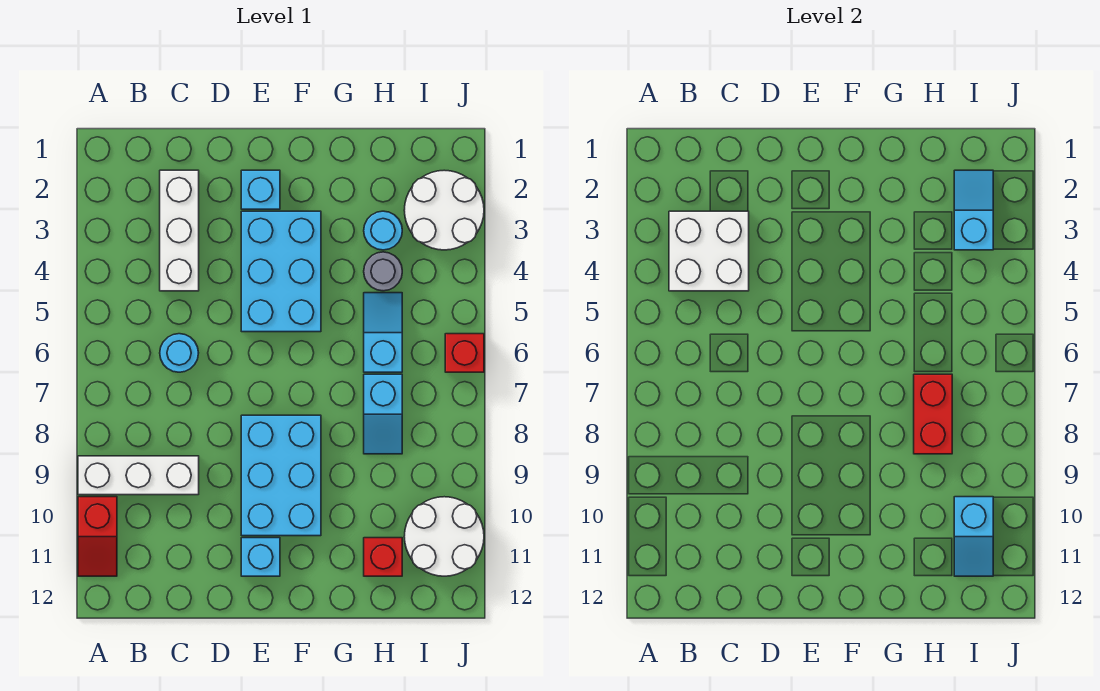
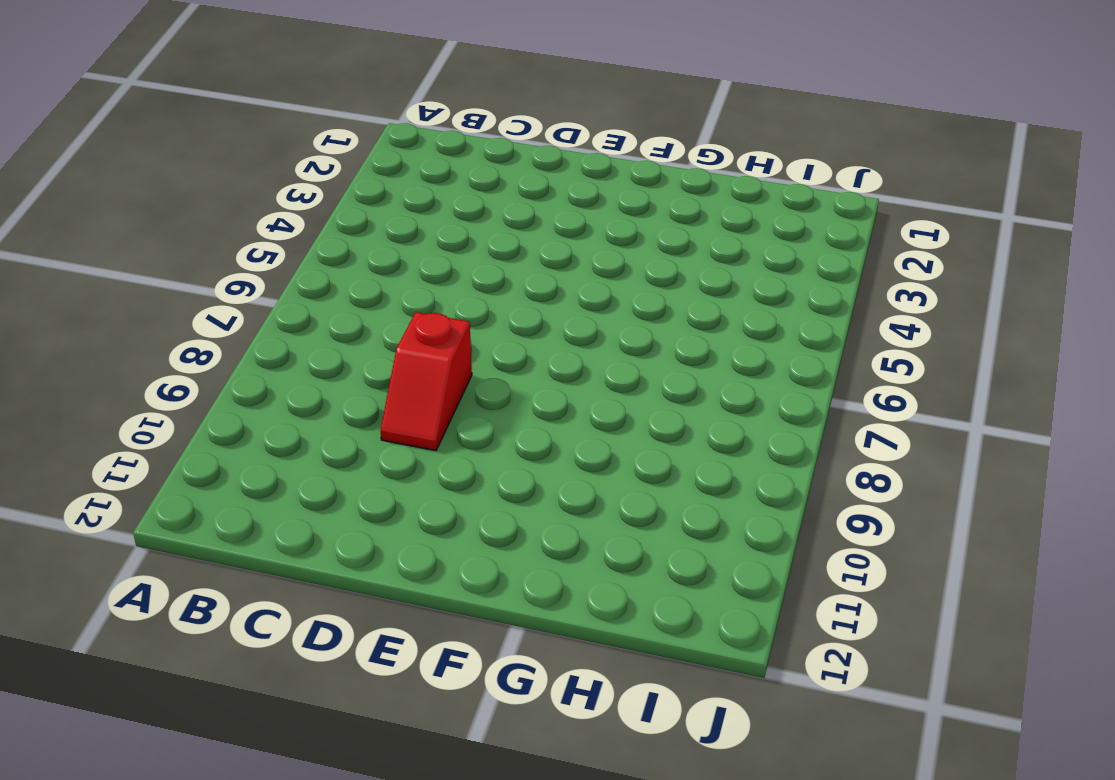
red slope D8:D9 level 1 top 8 -> red slope A10:A11 level 1 top 10
none -> white brick A9:C9 level 1
none -> white brick C2:C4 level 1
none -> cyan round brick C6 level 1

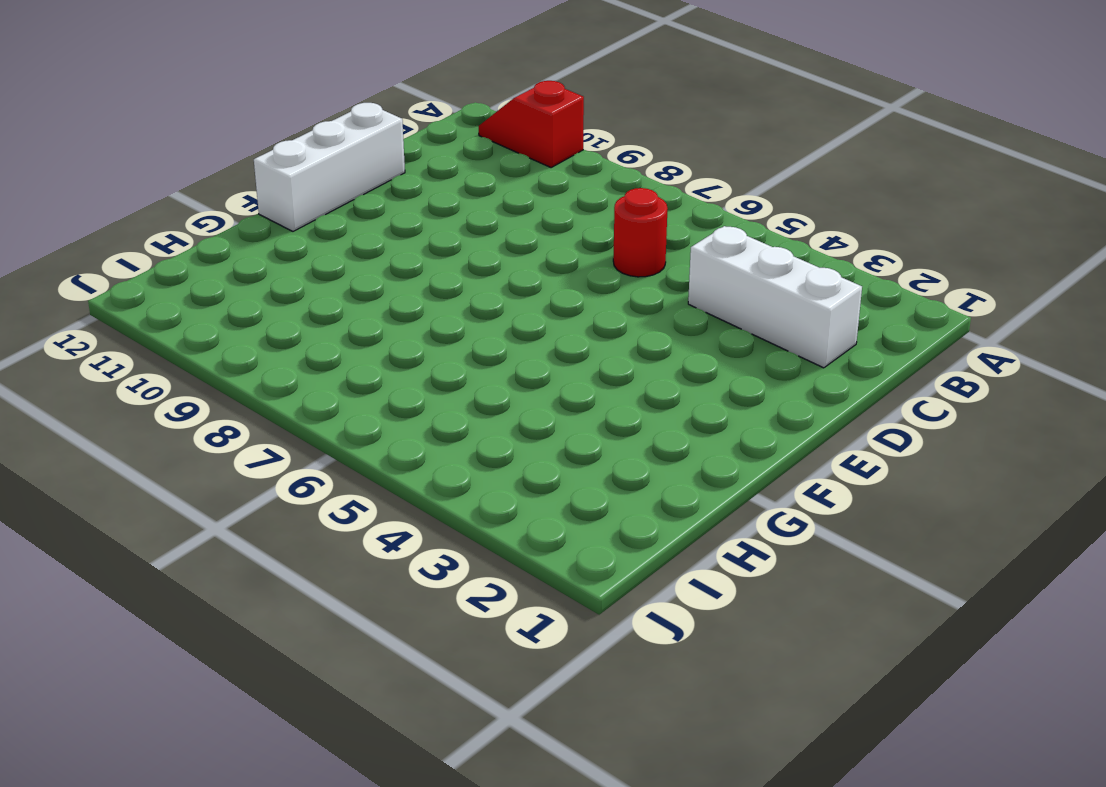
red round brick C6 level 1 -> cyan round brick C6 level 1
white brick D12:F12 level 1 -> white brick A9:C9 level 1
none -> cyan brick E2 level 1
none -> cyan brick E3:F5 level 1
none -> cyan brick E8:F10 level 1

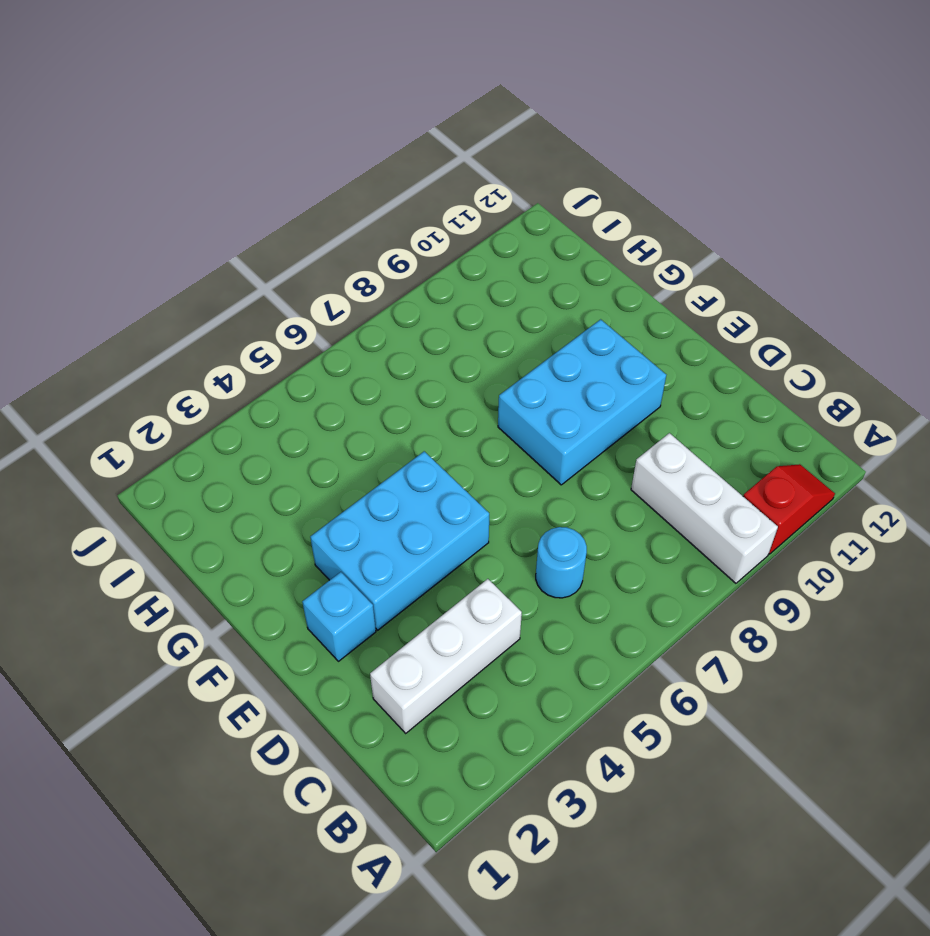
none -> cyan brick E11 level 1
none -> cyan round brick H3 level 1
none -> grey round brick H4 level 1

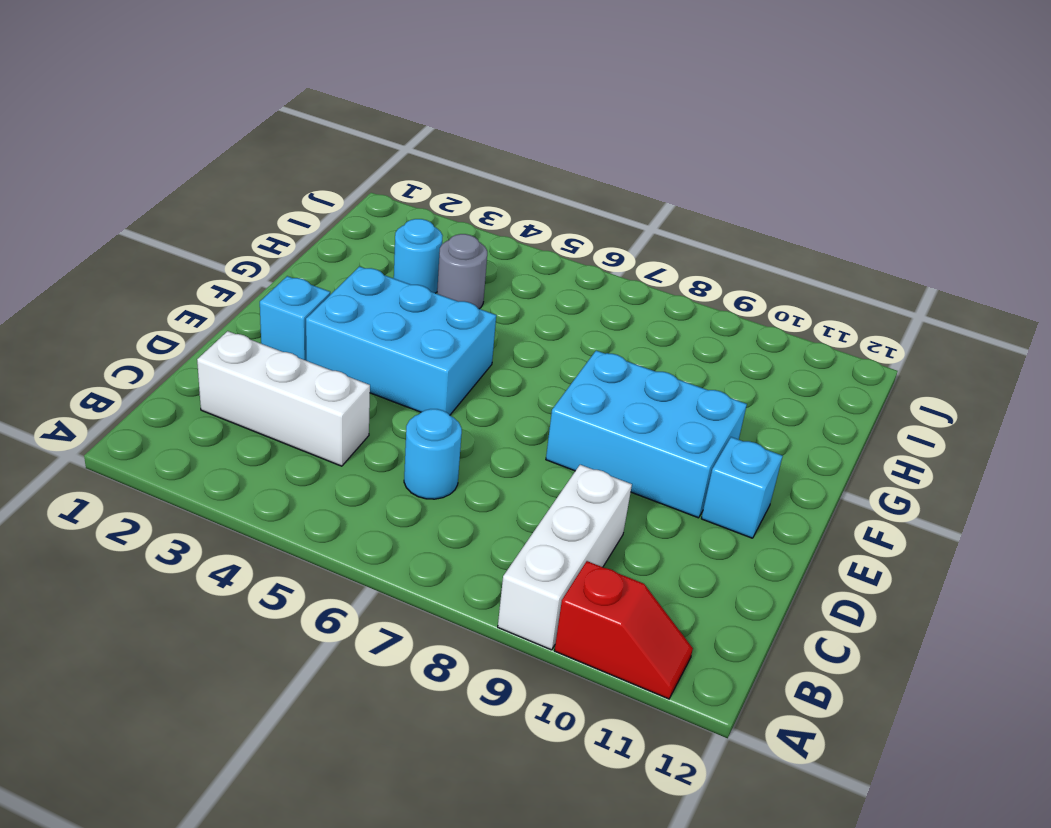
none -> cyan slope H5:H6 level 1 top 6
none -> cyan slope H7:H8 level 1 top 7
none -> red brick H11 level 1

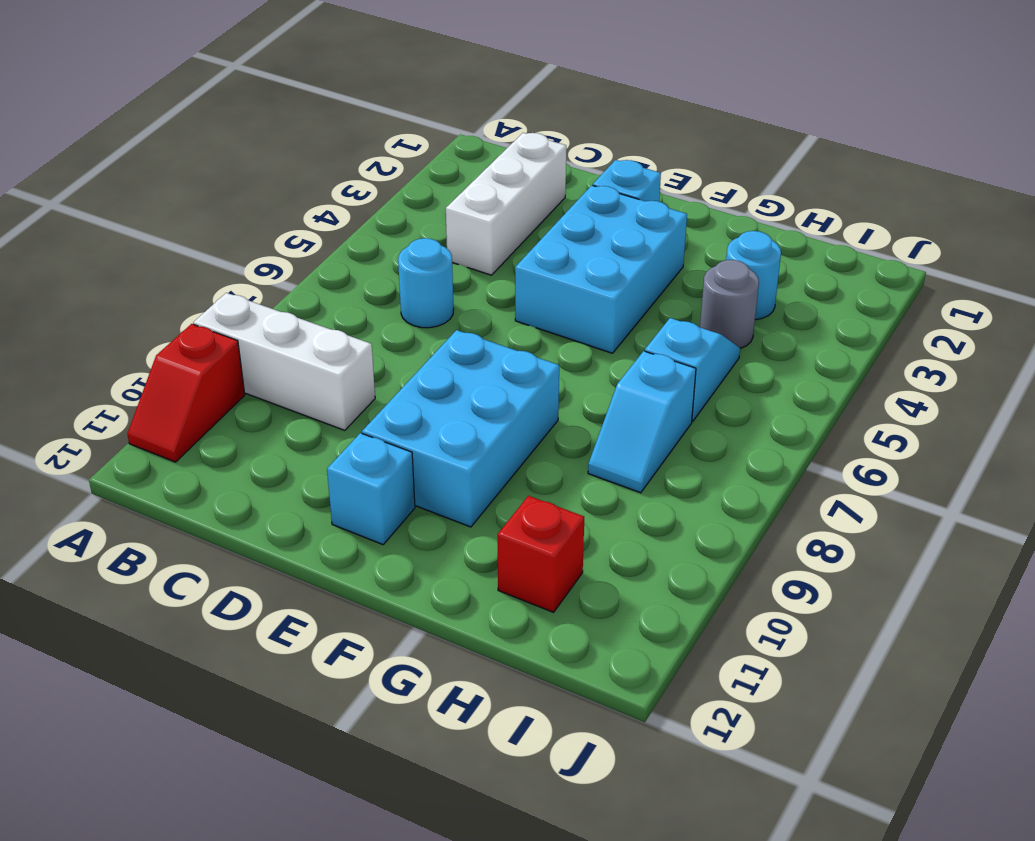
none -> white round brick I2:J3 level 1
none -> white round brick I10:J11 level 1
none -> red brick J6 level 1

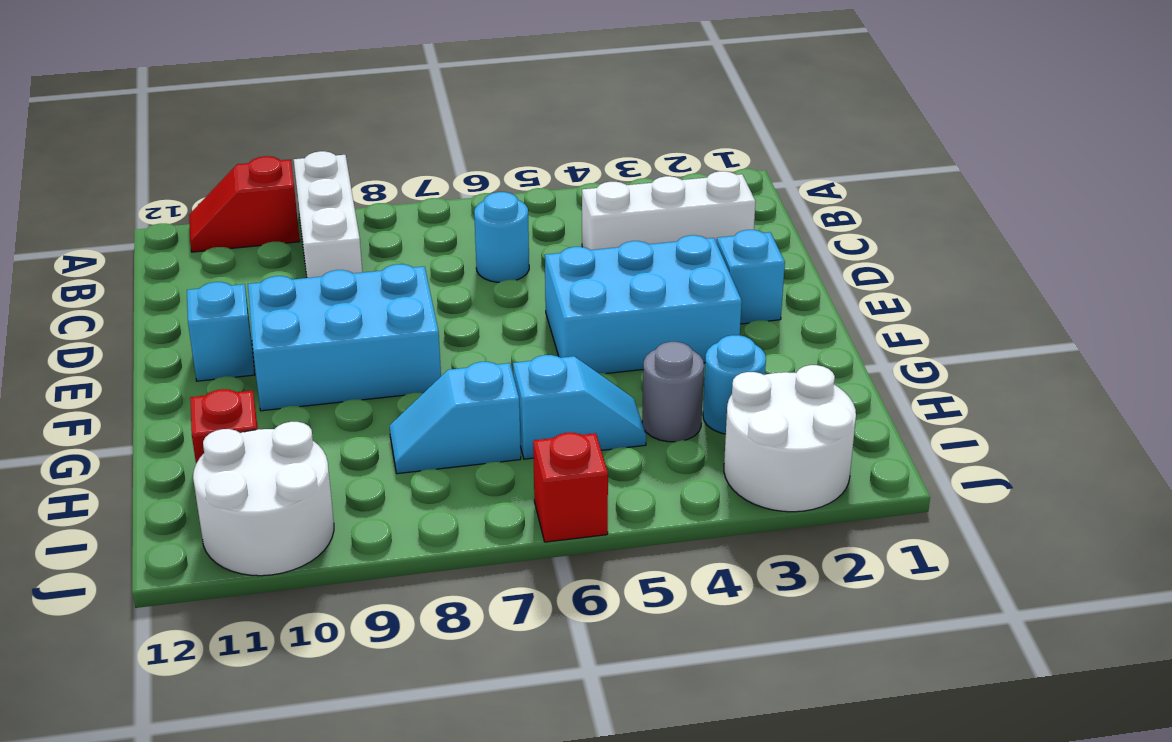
none -> white brick B3:C4 level 2
none -> red brick H7:H8 level 2
none -> cyan slope I2:I3 level 2 top 3

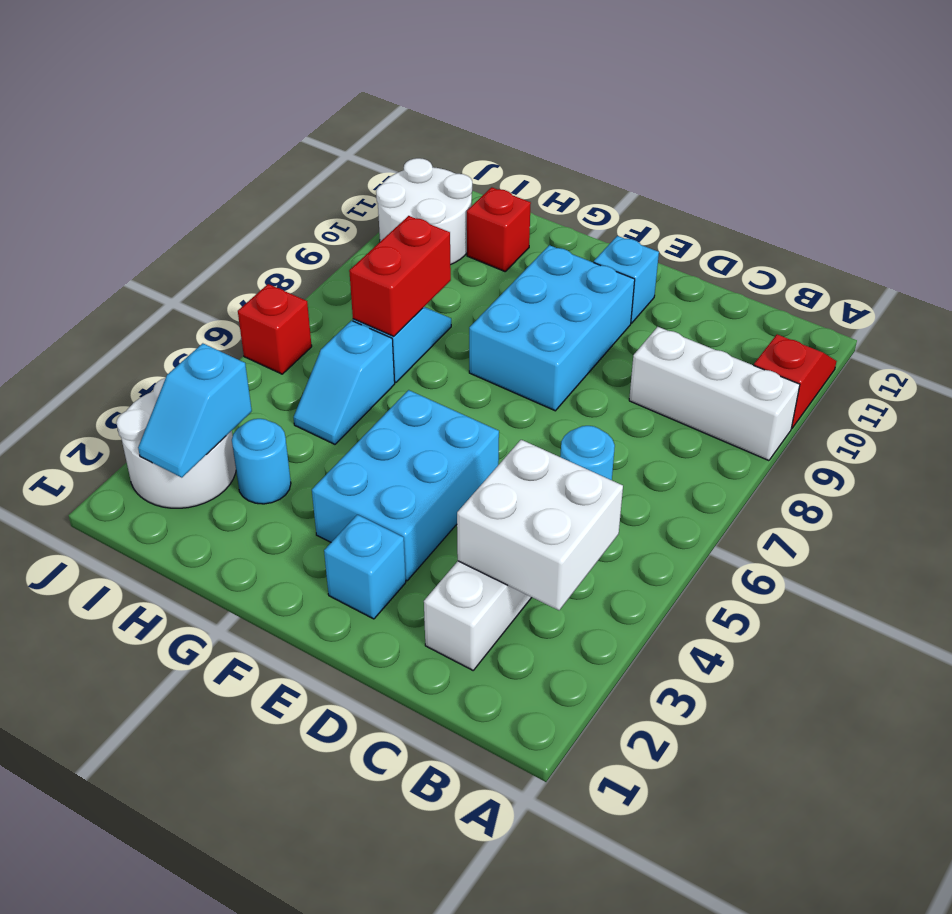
none -> grey round brick H4 level 1
none -> cyan slope I10:I11 level 2 top 10

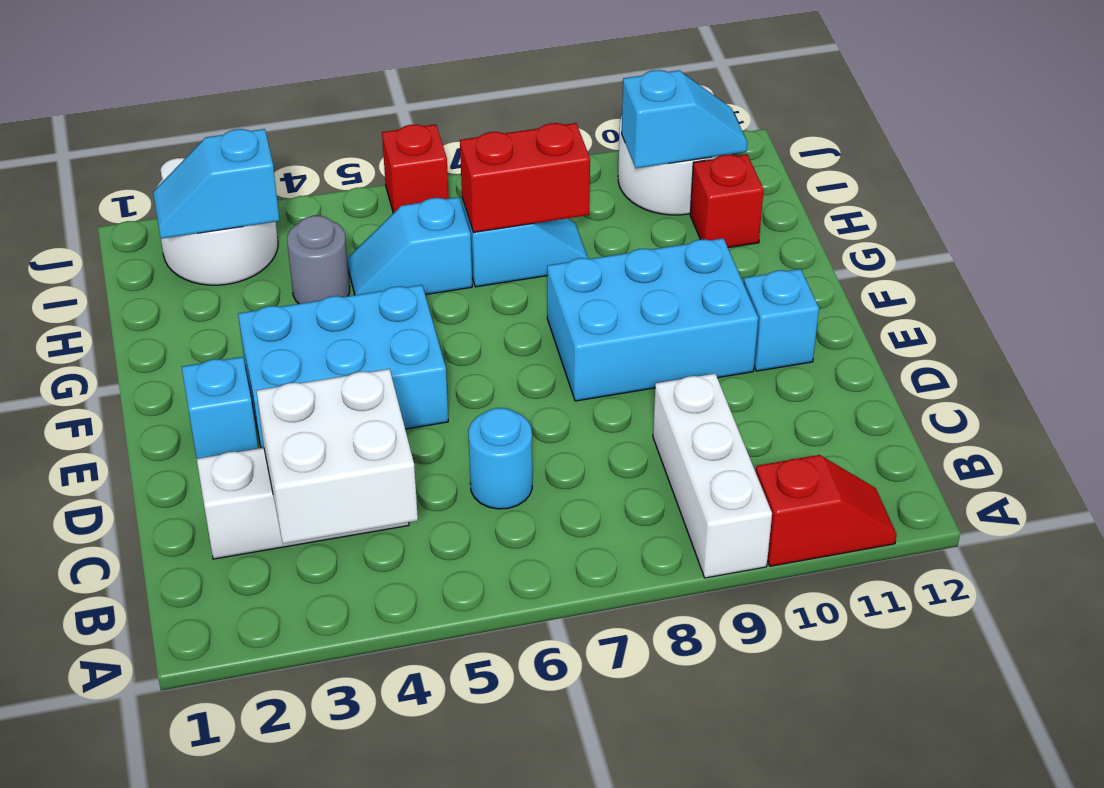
none -> cyan round brick H3 level 1

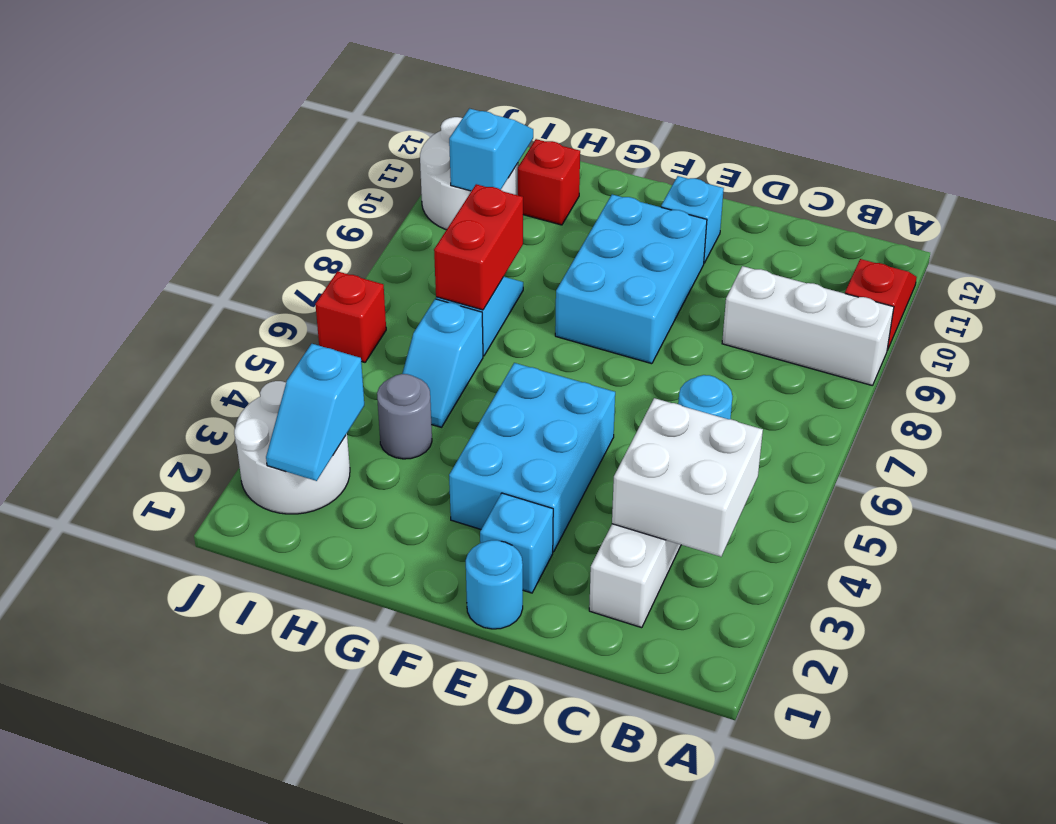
cyan round brick E1 level 1 -> cyan round brick H3 level 1

